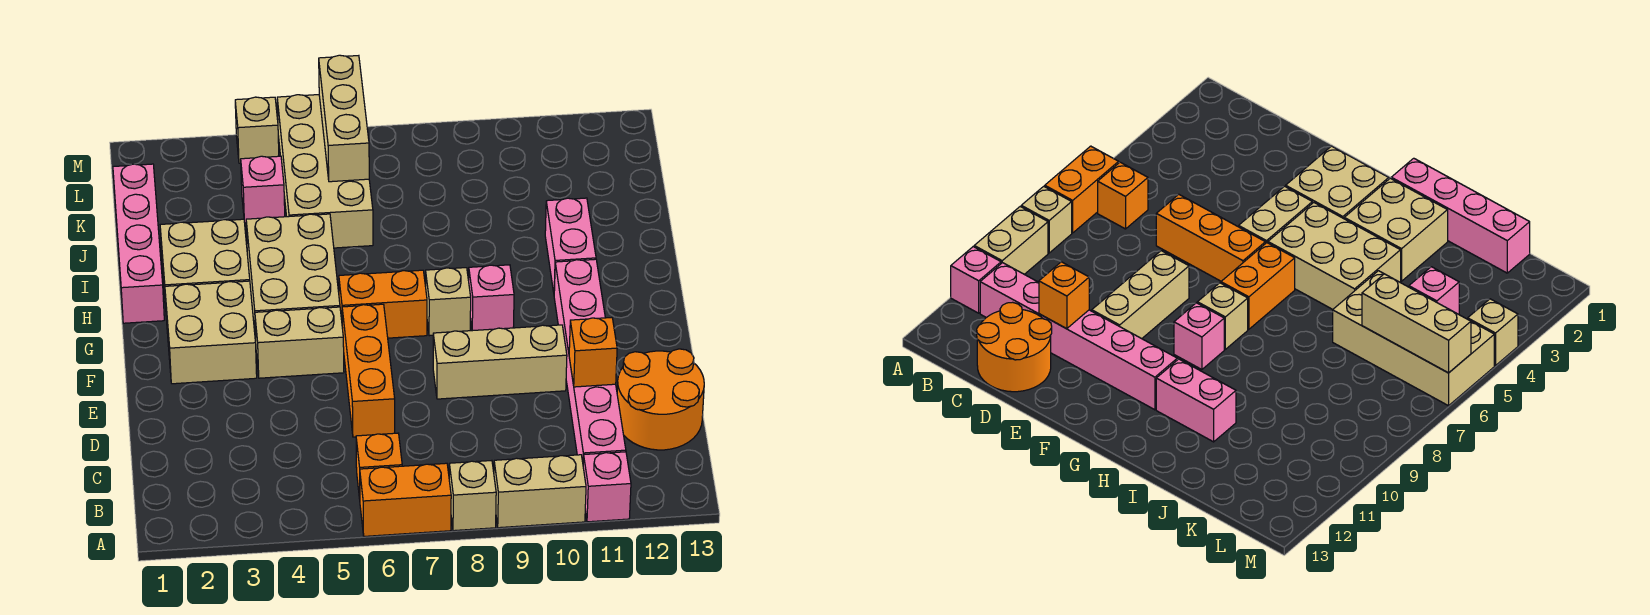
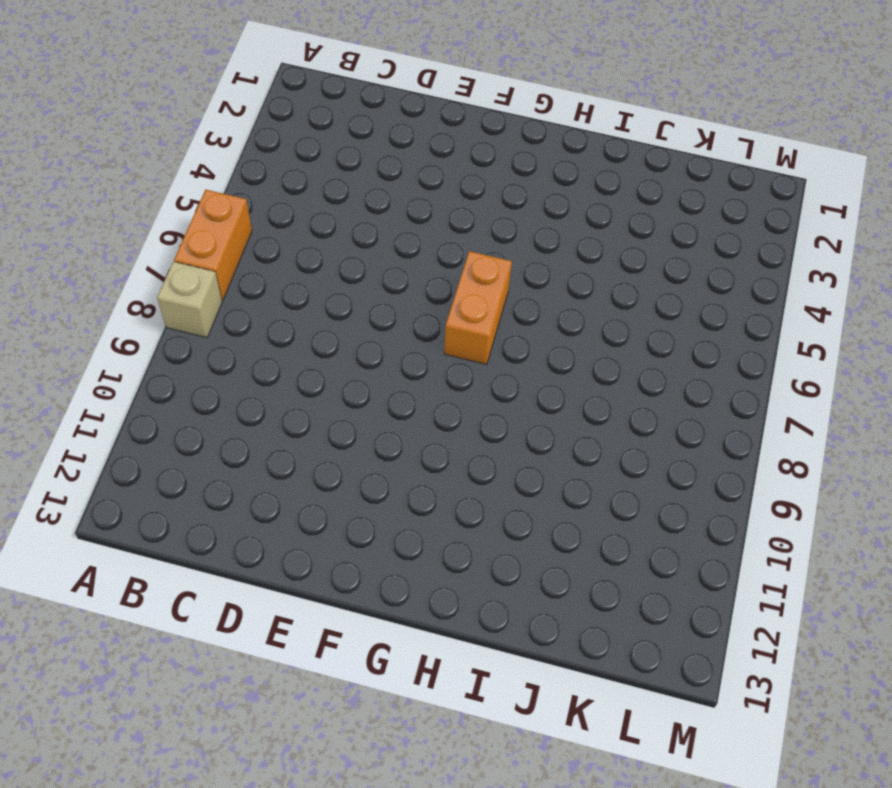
none -> tan brick A9:A10 level 1
none -> pink brick A11 level 1
none -> orange brick B6 level 1

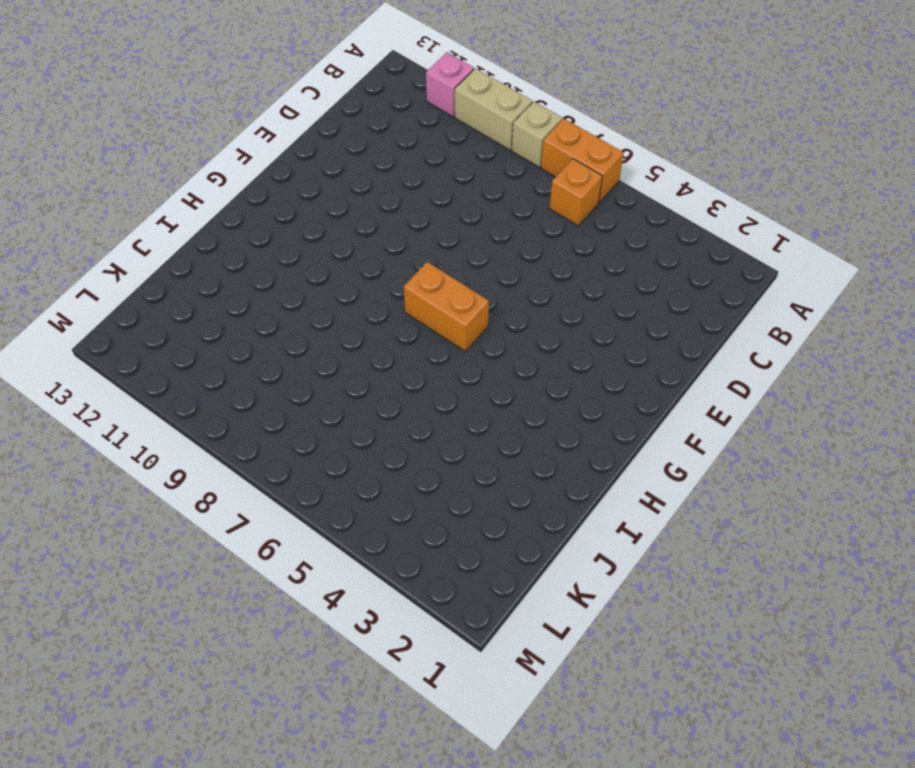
none -> pink brick B11:G11 level 1
none -> orange round brick C12:D13 level 1
none -> orange brick D6:F6 level 1

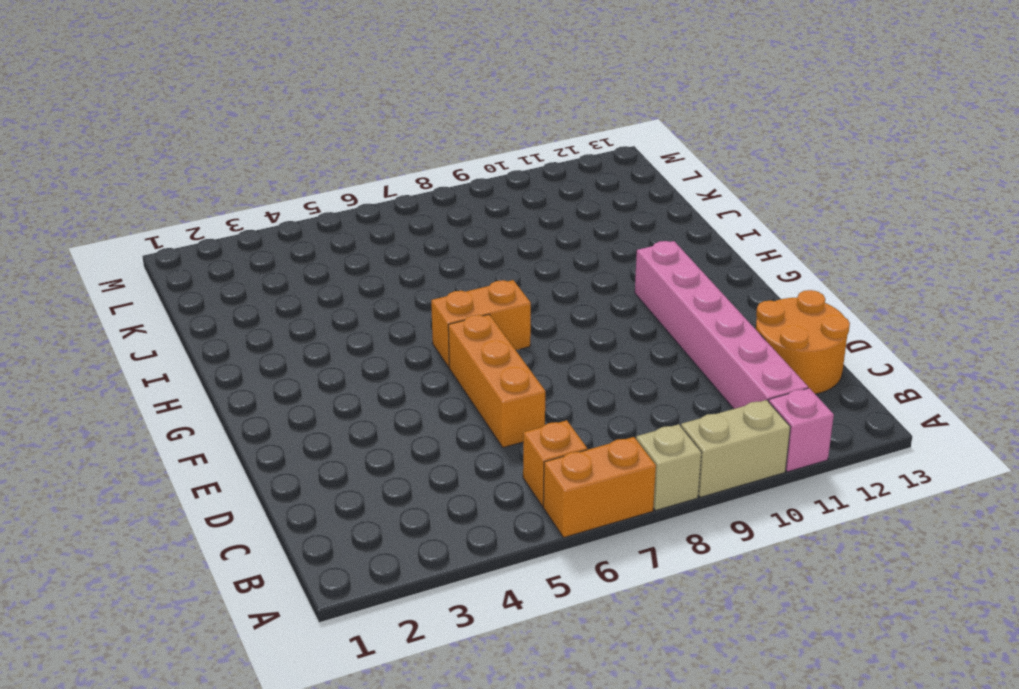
none -> tan brick E8:E10 level 1
none -> tan brick F2:G3 level 1
none -> tan brick F4:F5 level 1

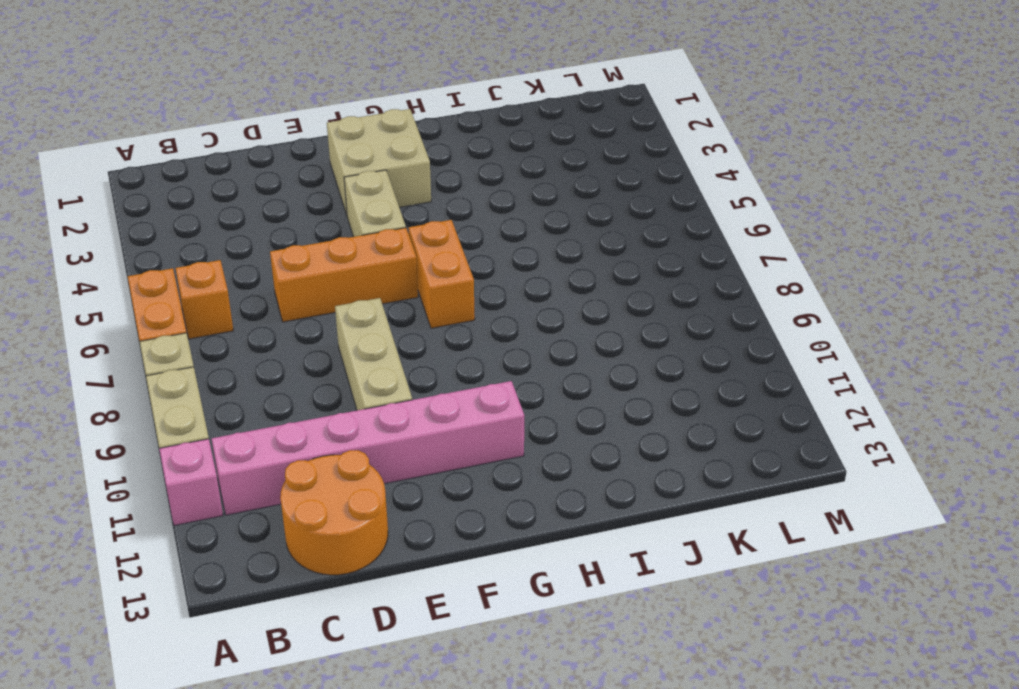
none -> tan brick G4:I5 level 1
none -> tan brick G8 level 1
none -> pink brick G9 level 1

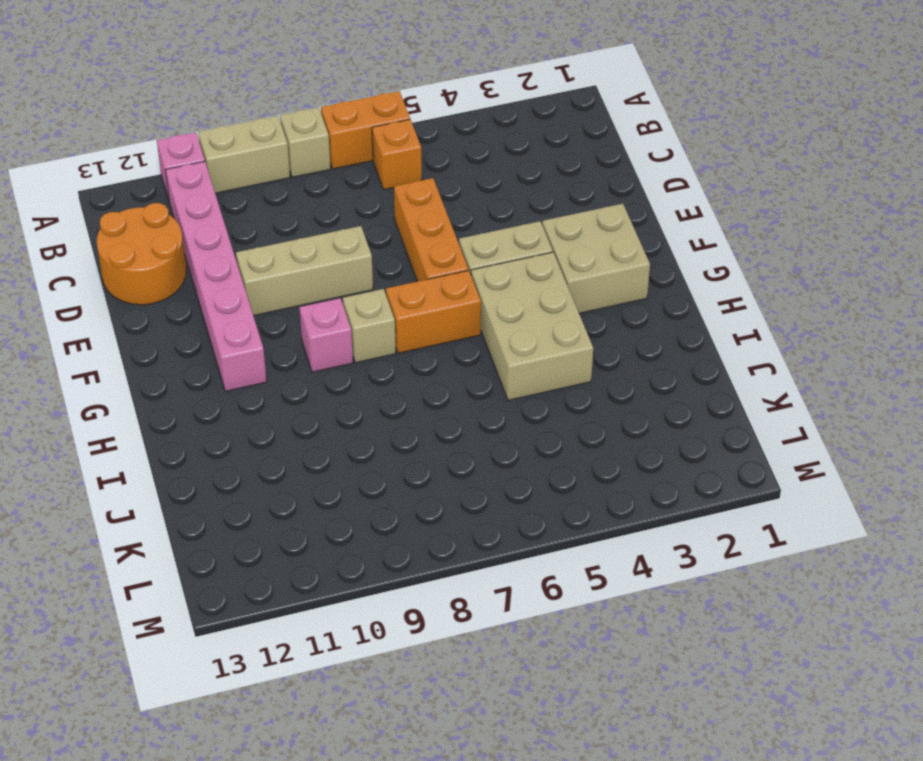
none -> pink brick H1:K1 level 1
none -> tan brick H2:I3 level 1
none -> pink brick H11:I11 level 1

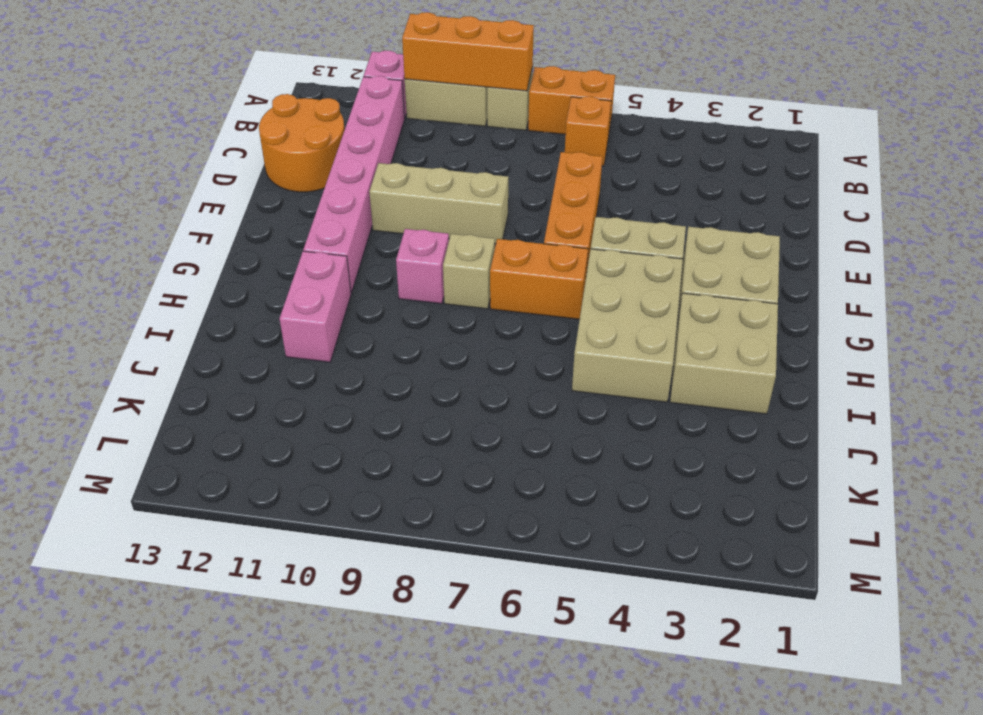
orange brick A8:A10 level 2 -> none
none -> pink brick H1:K1 level 1
none -> tan brick J5:M6 level 1
none -> pink brick K4 level 1

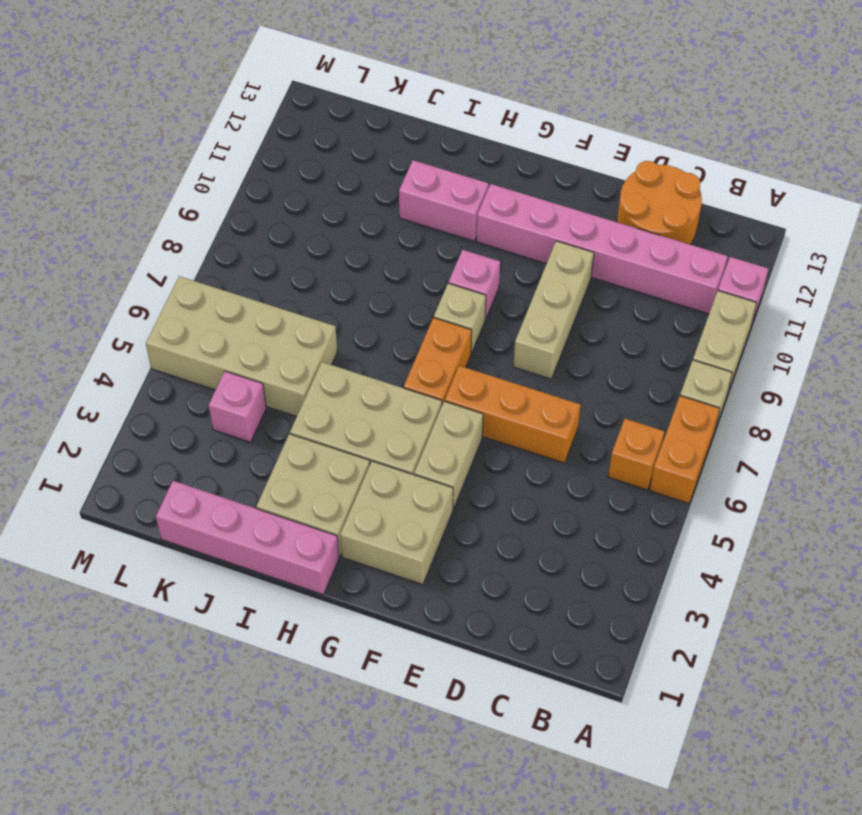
none -> tan brick M4 level 1
none -> orange brick D11 level 2
none -> tan brick K6:M6 level 2

